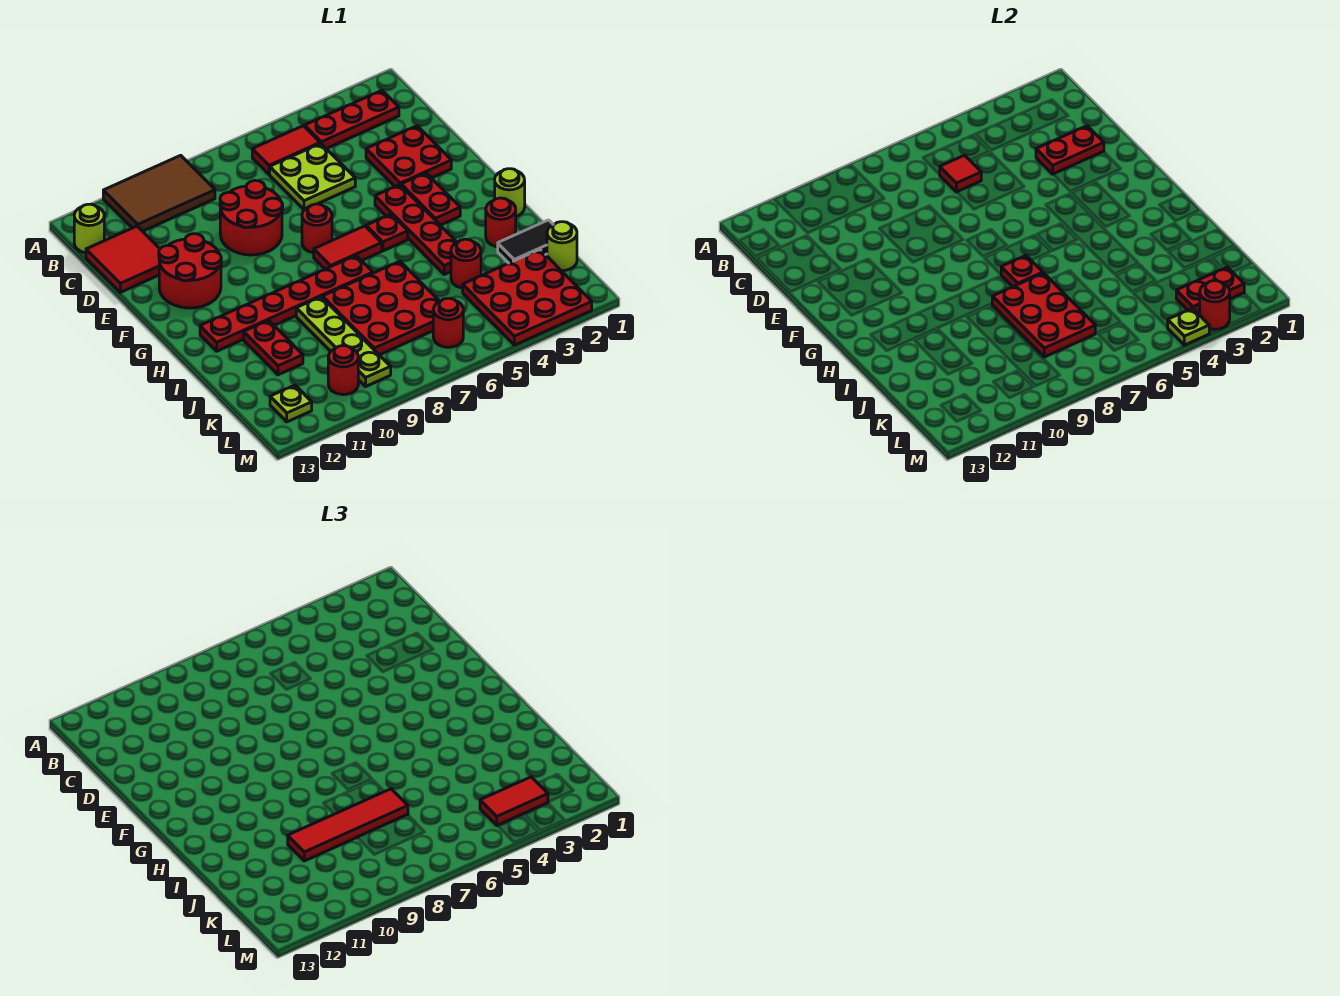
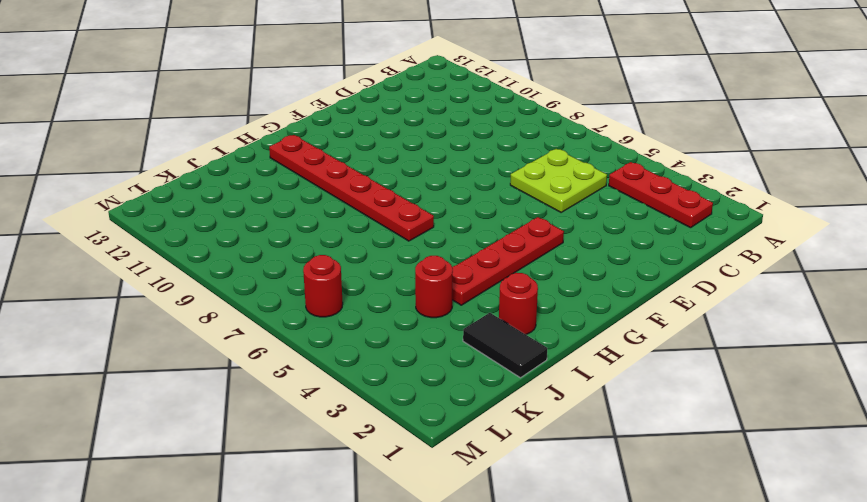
none -> brown tile A9:B11 level 1
none -> red tile B5:B6 level 1
none -> lime round brick B13 level 1
none -> red tile C12:D13 level 1

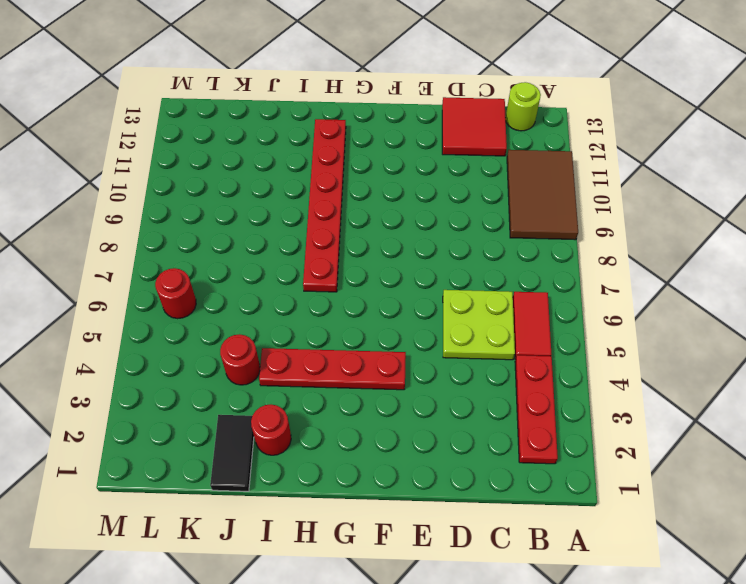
none -> red plate D2:E3 level 1
none -> red round brick D8:E9 level 1
none -> red round brick E11:F12 level 1
none -> red plate F3:G3 level 1

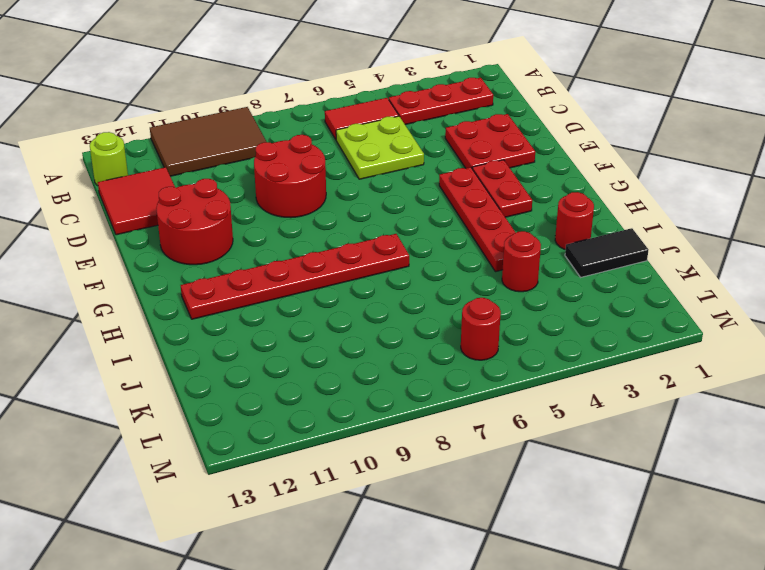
none -> red round brick F7 level 1
none -> red plate G5 level 1
none -> red tile G6:G7 level 1
none -> lime round brick H1 level 1

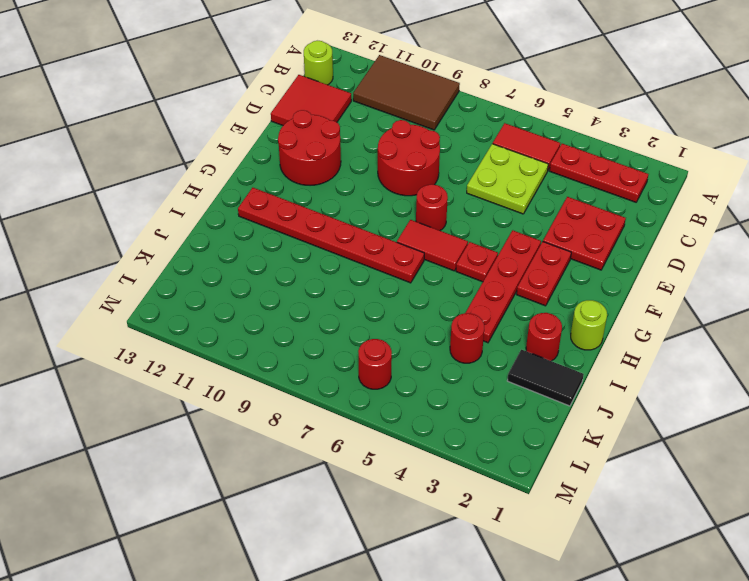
none -> red plate I6:K8 level 1
none -> lime plate I9:L9 level 1
none -> red plate I11:J11 level 1
none -> lime round brick K1 level 1

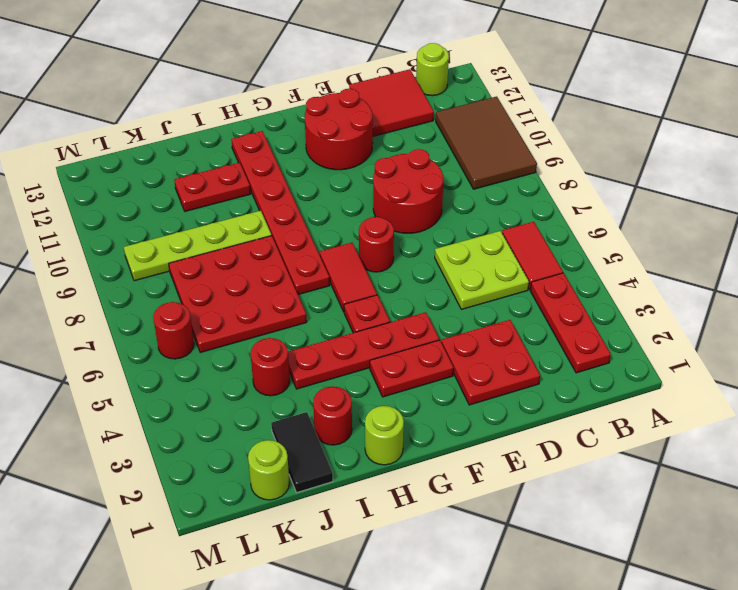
none -> red plate K2:M4 level 1
none -> red round brick L10 level 1
none -> lime plate L12 level 1
none -> red tile C6 level 2

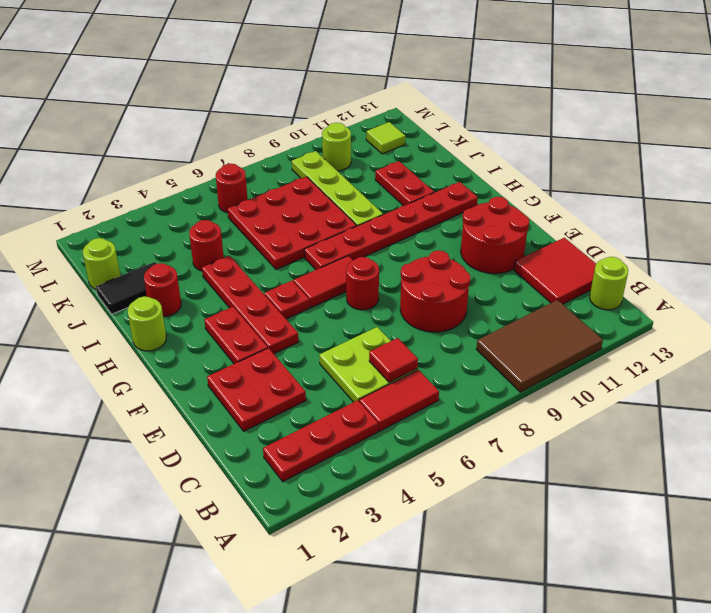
lime round brick L10 level 1 -> red round brick L10 level 1
lime tile L12 level 1 -> lime plate L12 level 1
none -> red plate K2:M4 level 1
none -> red plate D2:D3 level 2
none -> red plate H7 level 2
none -> red plate I7:K8 level 2

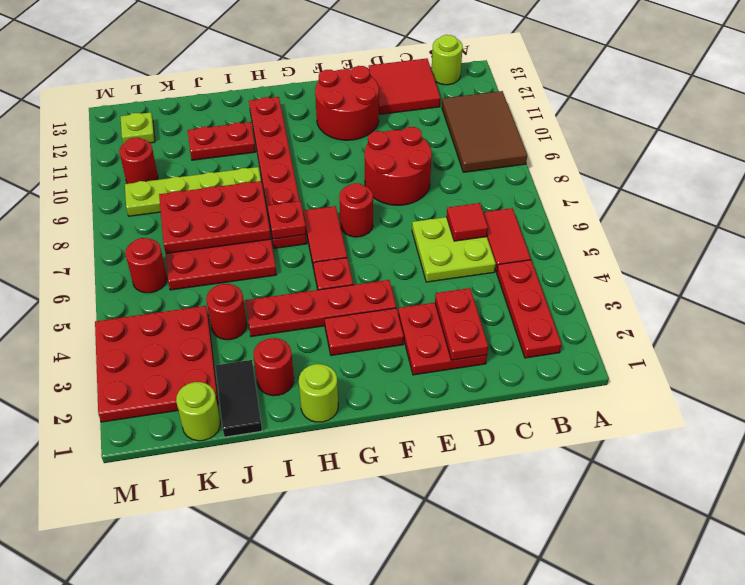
none -> red plate L2:L3 level 2
none -> red round brick M3 level 2
none -> lime plate M4 level 2
none -> red tile J7:J10 level 3

